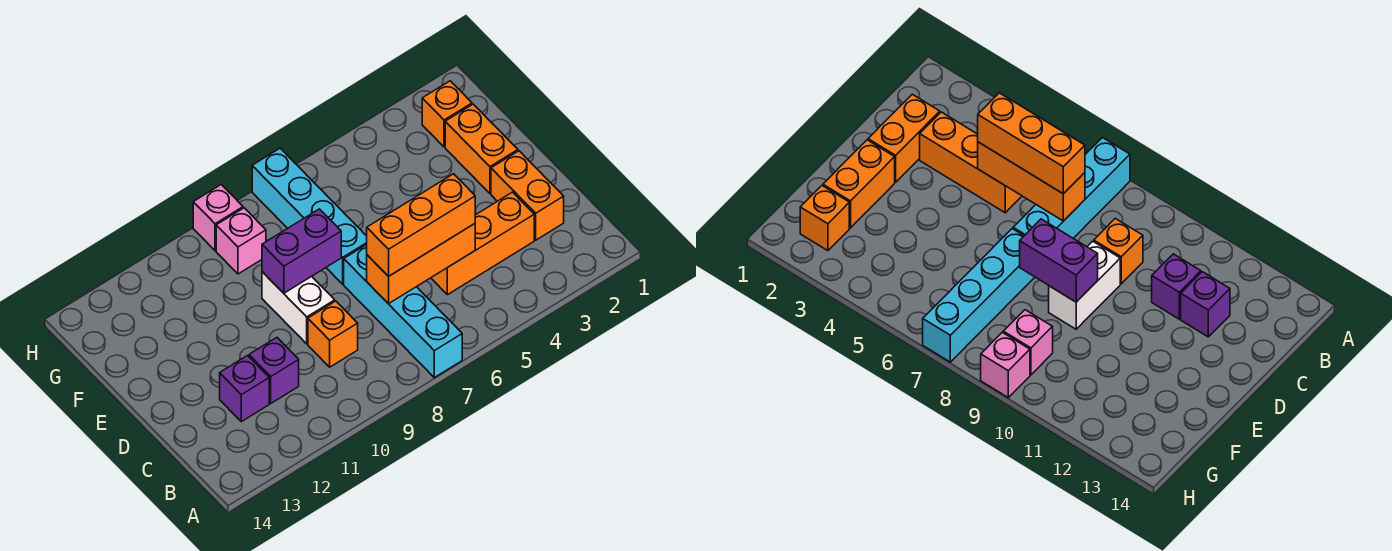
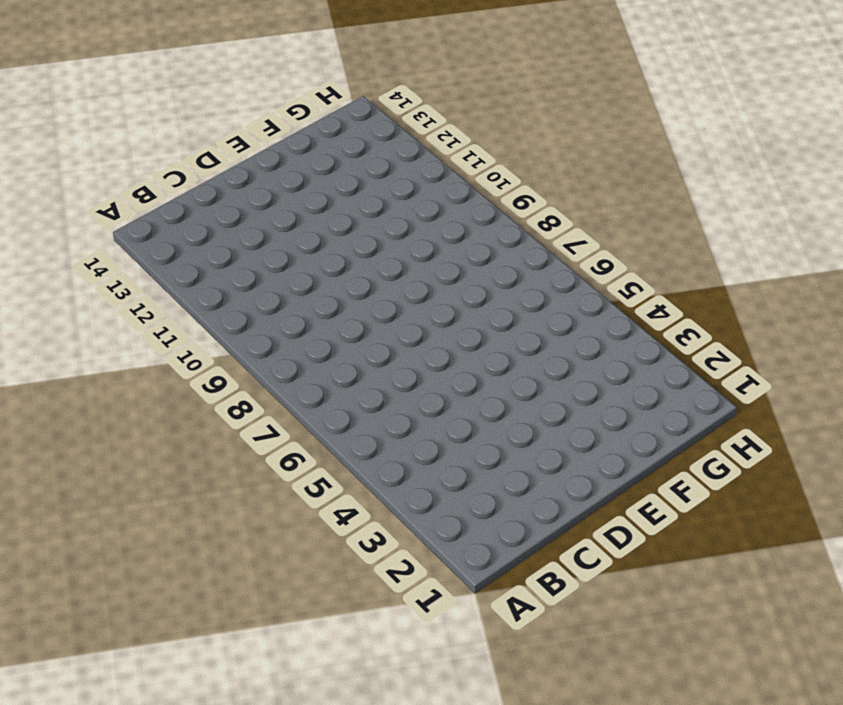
none -> cyan brick A7:D7 level 1
none -> orange brick C2:D2 level 1
none -> orange brick C3:C5 level 1

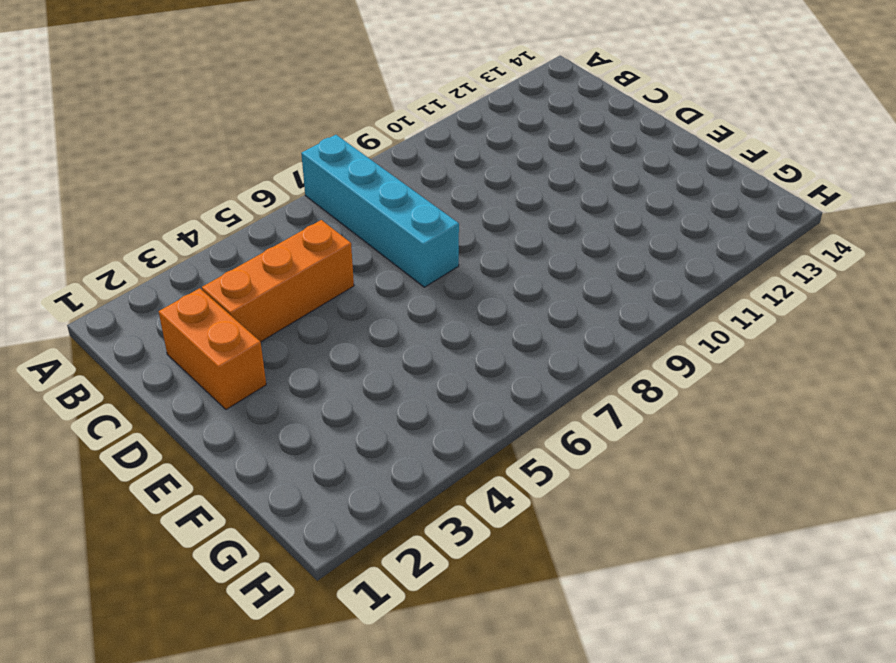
none -> orange brick C9 level 1
none -> purple brick C11 level 1
none -> purple brick C12 level 1

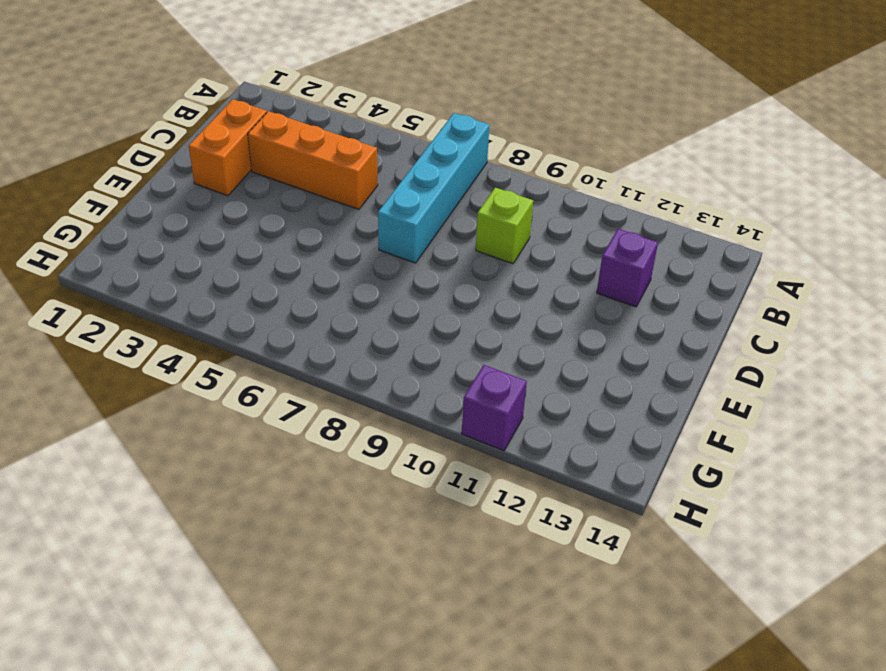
lime brick C9 level 1 -> orange brick C9 level 1
purple brick H11 level 1 -> purple brick C11 level 1
none -> white brick D9:E9 level 1
none -> orange brick E2:F2 level 1
none -> cyan brick E7:H7 level 1

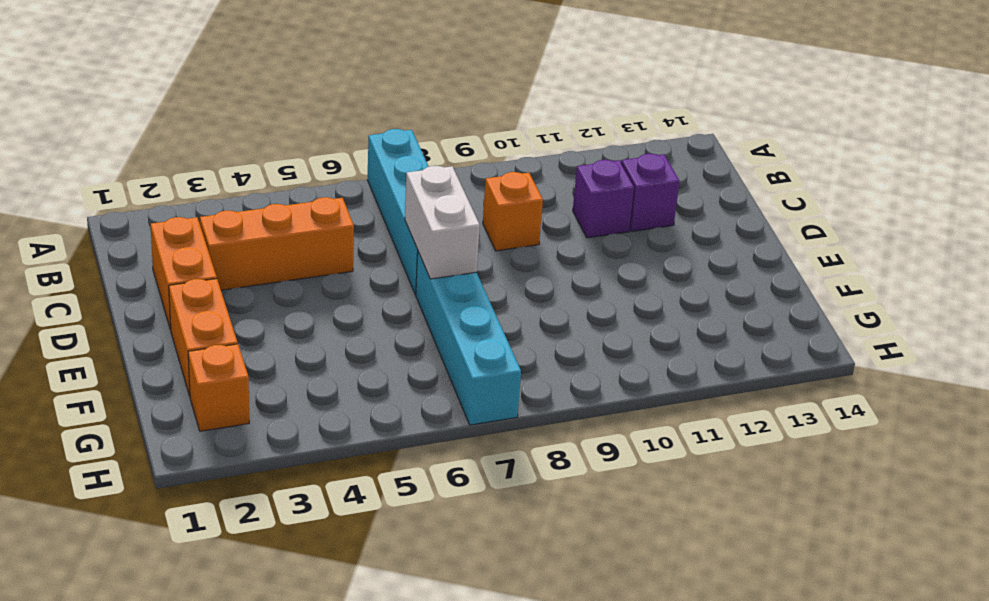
white brick D7:E7 level 2 -> white brick D9:E9 level 1
none -> pink brick G9 level 1
none -> pink brick H9 level 1
none -> orange brick C5:C7 level 2

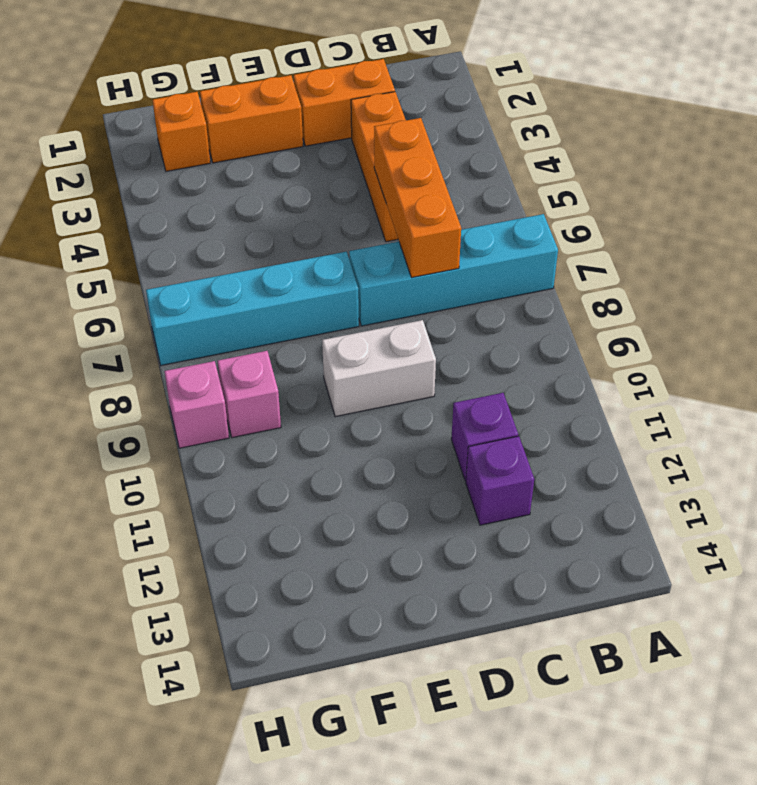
none -> orange brick C9 level 1
none -> purple brick E8:E9 level 2
none -> orange brick C5:C7 level 3

